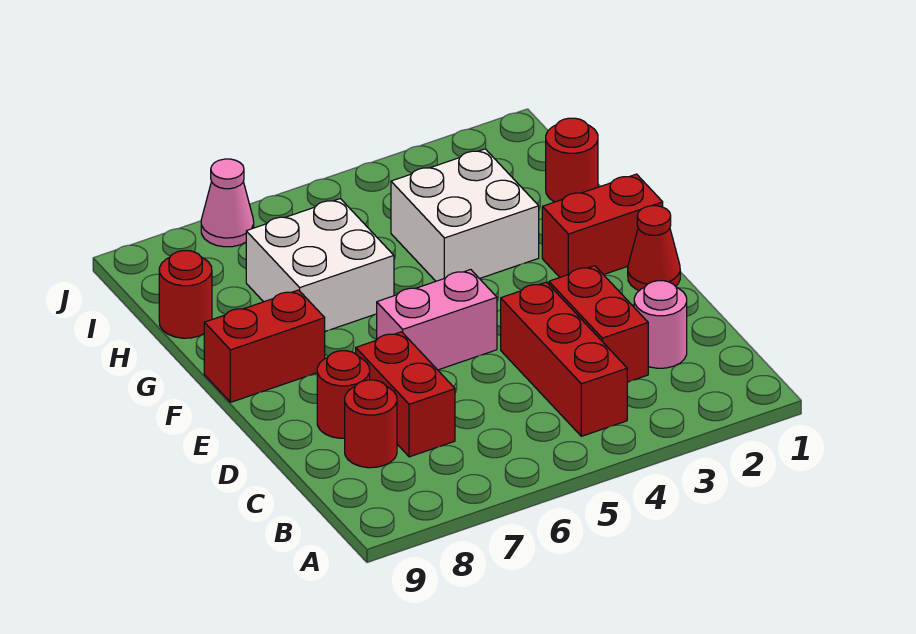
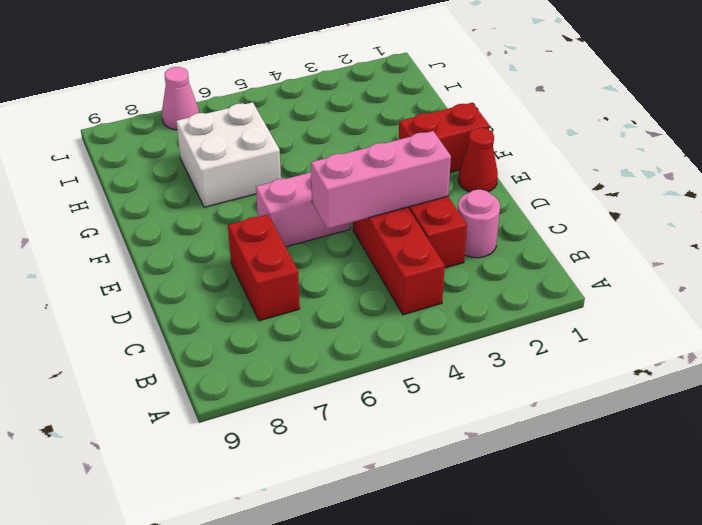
pink brick D3:D5 level 2 -> none
none -> red round brick C8 level 1
none -> red round brick D8 level 1
none -> red brick F8:F9 level 1

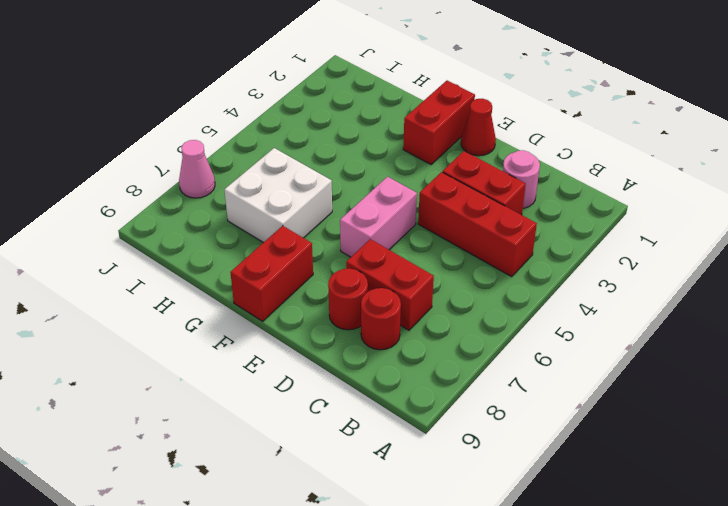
none -> white brick G3:H4 level 1
none -> red round brick H1 level 1
none -> red round brick H9 level 1

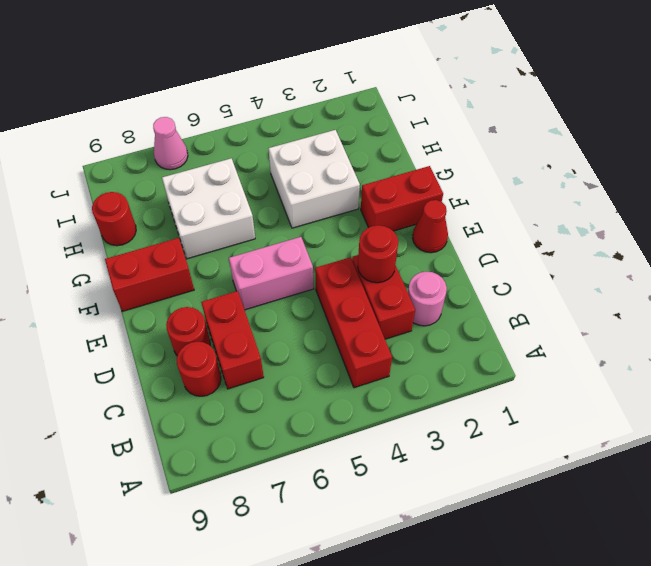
red round brick D3 level 2 -> red round brick H1 level 1

